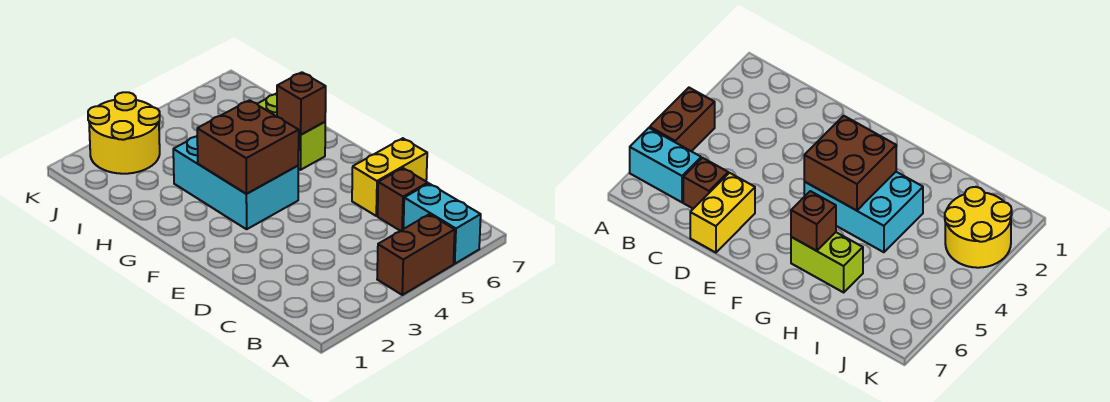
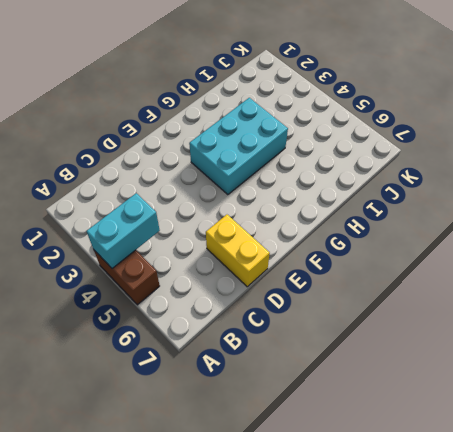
cyan brick A4:B4 level 2 -> cyan brick A6:B6 level 1
none -> brown brick C6 level 1
none -> lime brick G6:H6 level 1

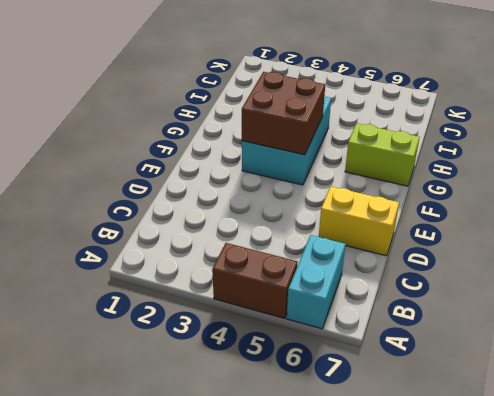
lime brick G6:G7 level 1 -> lime brick G6:H6 level 1
none -> brown brick C6 level 1
none -> yellow round brick J2:K3 level 1

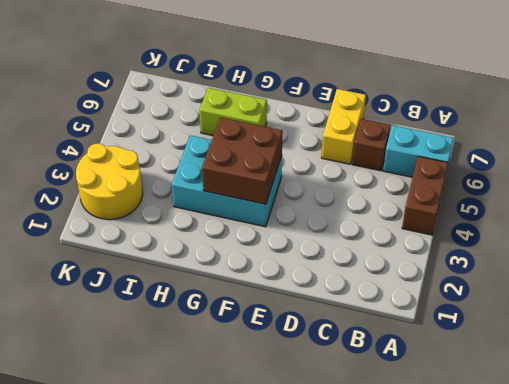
none -> brown brick G6 level 2

